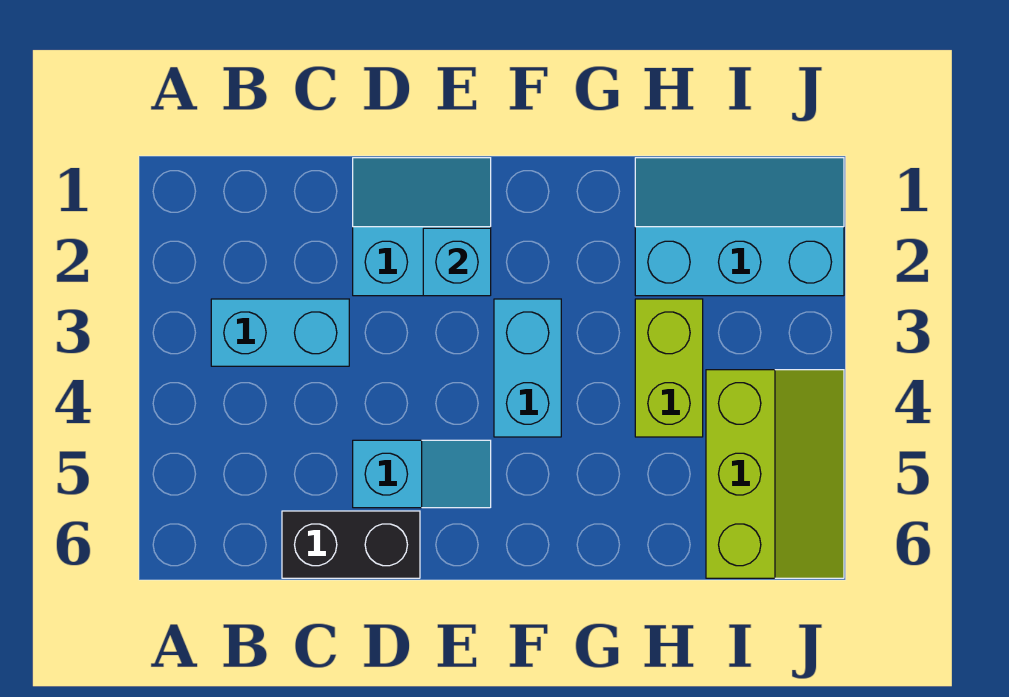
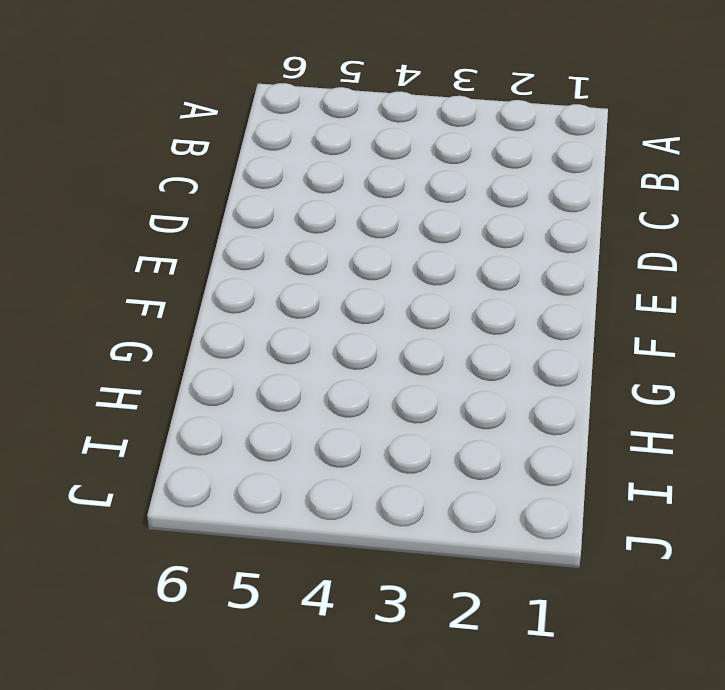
none -> cyan brick B3:C3 level 1
none -> black brick C6:D6 level 1

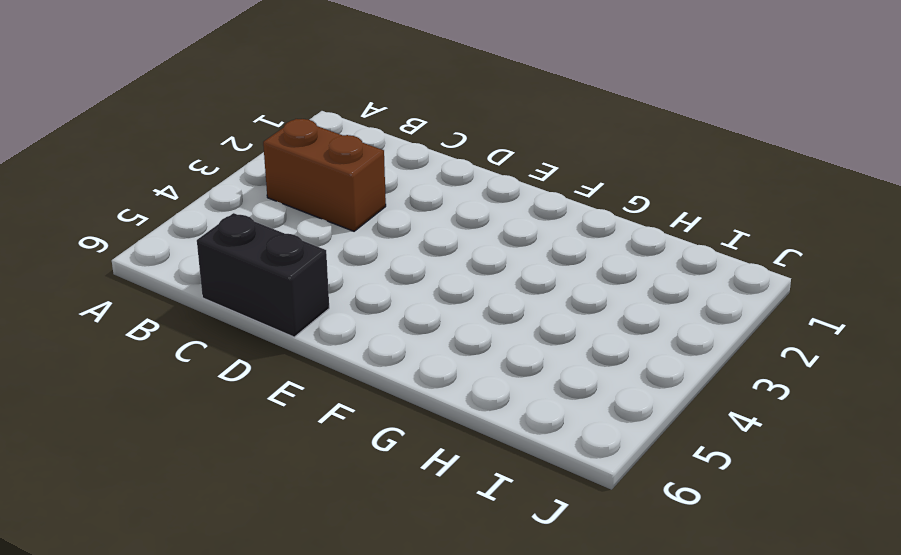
brown brick B3:C3 level 1 -> cyan brick B3:C3 level 1
none -> cyan slope D1:E2 level 1 top 2
none -> cyan slope D5:E5 level 1 top D

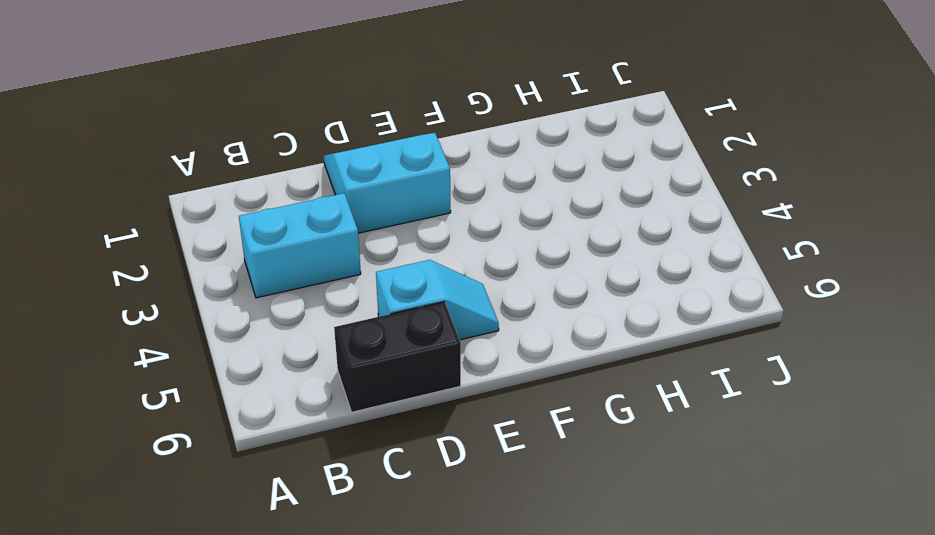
none -> cyan brick F3:F4 level 1
none -> cyan slope H1:J2 level 1 top 2

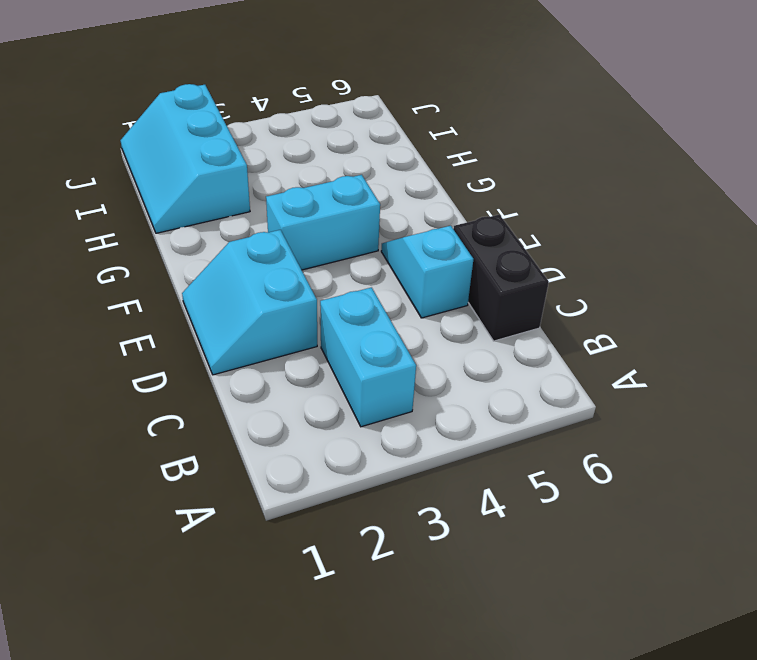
none -> lime brick H3:H4 level 1
none -> lime slope I4:J6 level 1 top I

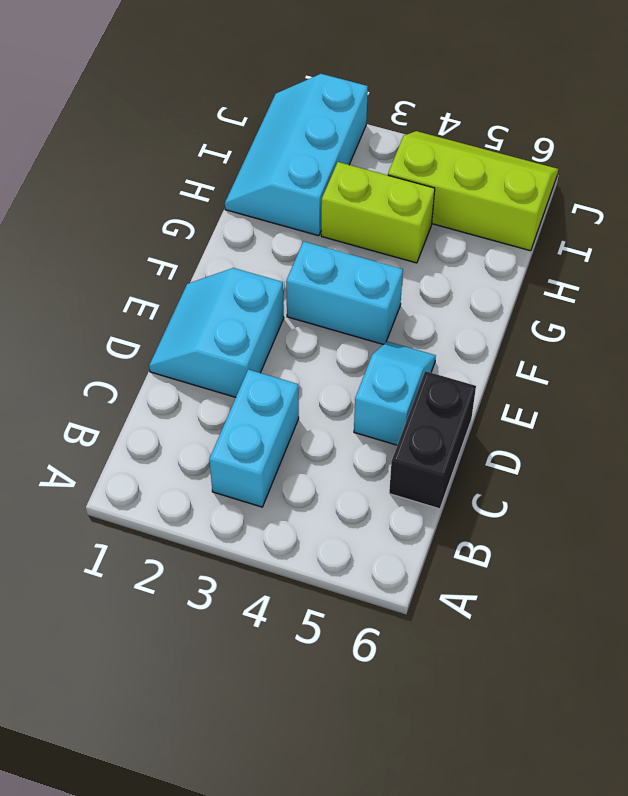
none -> cyan brick E2 level 2

